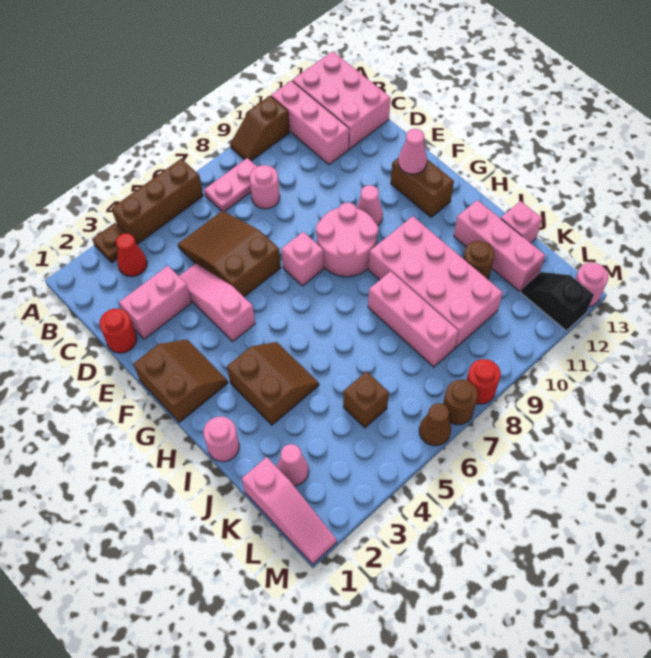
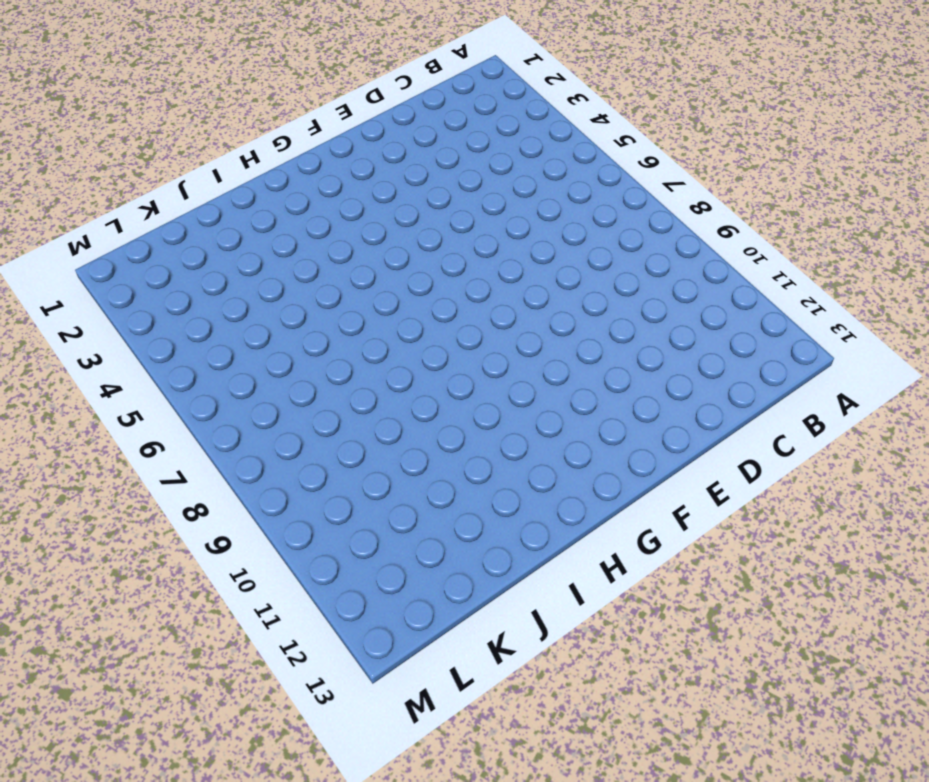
none -> brown plate A3 level 1
none -> brown brick A4:A6 level 1
none -> brown slope A9:A10 level 1 top 10
none -> pink brick A11:C11 level 1

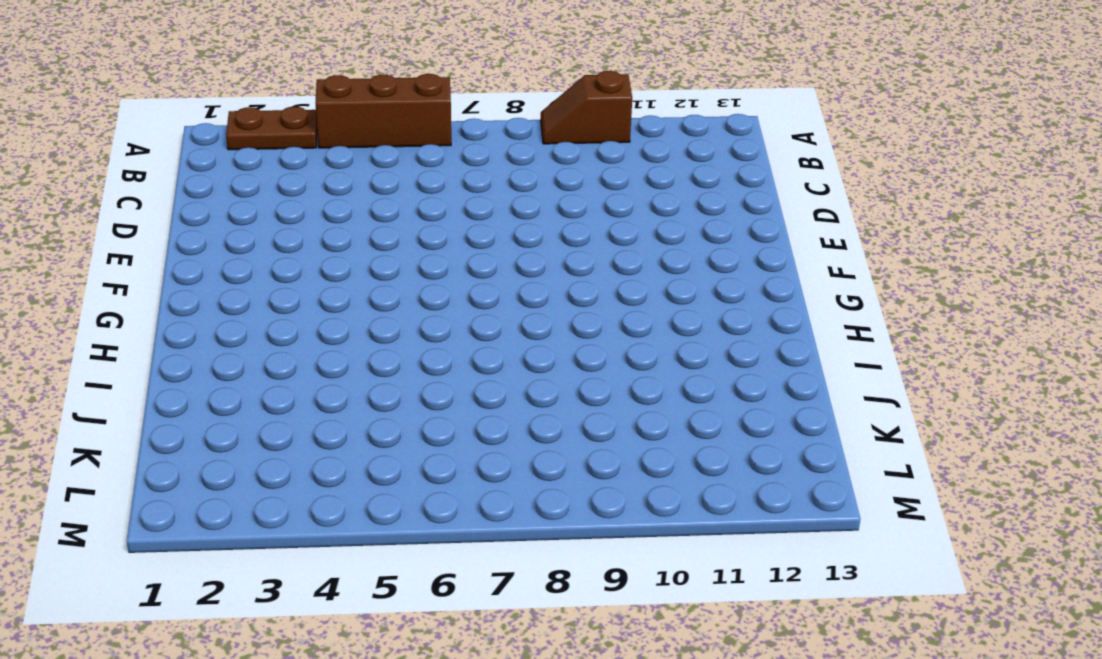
brown plate A2:A3 level 1 -> brown plate A3 level 1
none -> pink brick A11:C11 level 1
none -> pink brick A12:C13 level 1
none -> red cone B3 level 1
none -> pink plate B7:B8 level 1

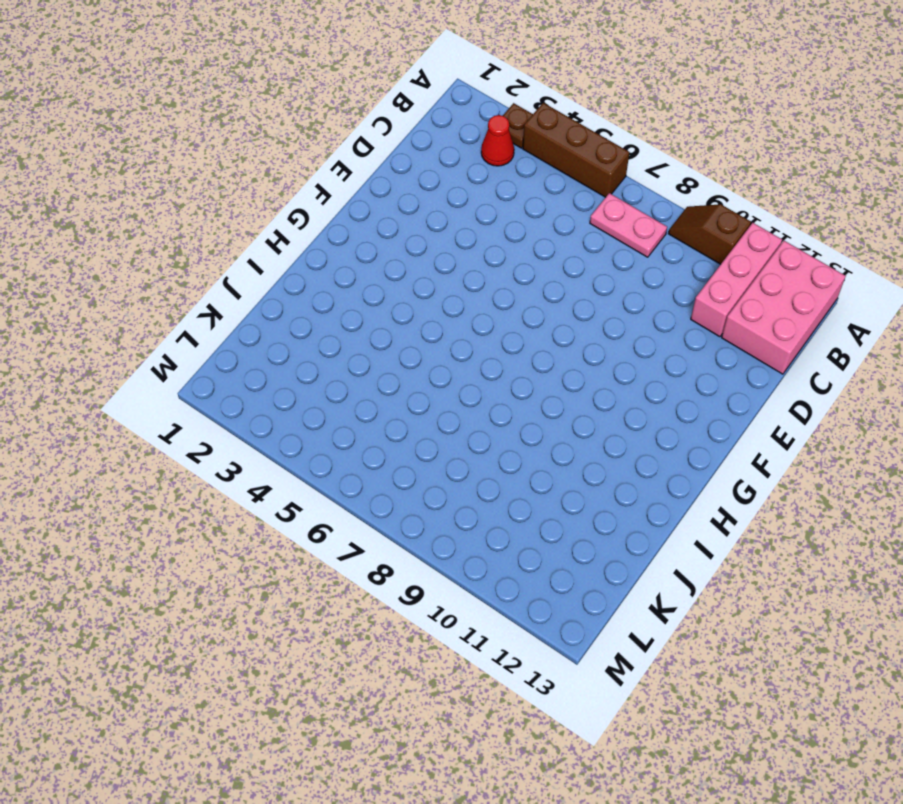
none -> brown slope C5:E6 level 1 top E
none -> pink round brick C8 level 1
none -> red round brick D1 level 1
none -> pink brick D2:D3 level 1

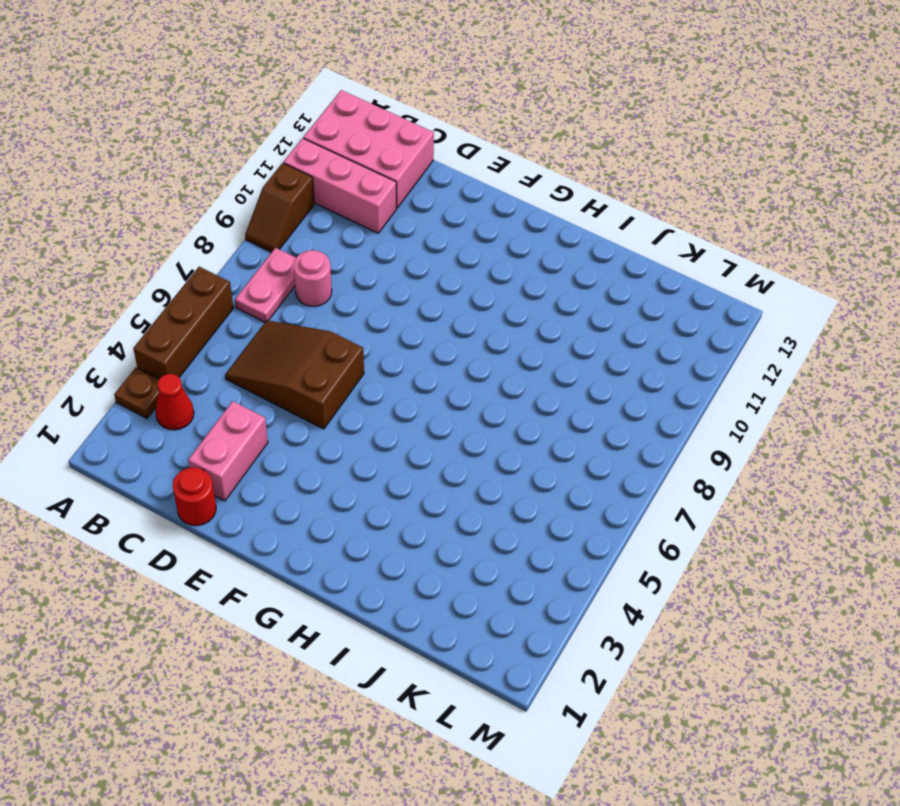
none -> pink slope D4:F4 level 1 top F
none -> brown slope F1:G2 level 1 top 1
none -> pink brick F7 level 1
none -> pink round brick F8:G9 level 1

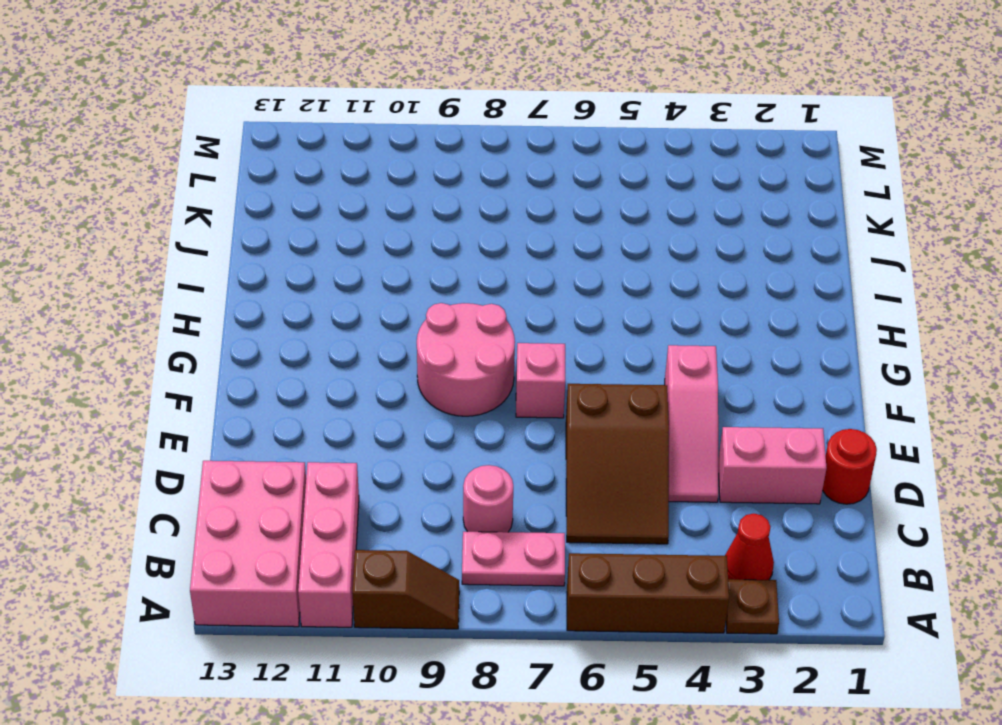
none -> brown slope F1:G2 level 1 top 1
none -> pink cone F10 level 1
none -> brown brick F12:G12 level 1
none -> brown slope H3:I4 level 1 top 3

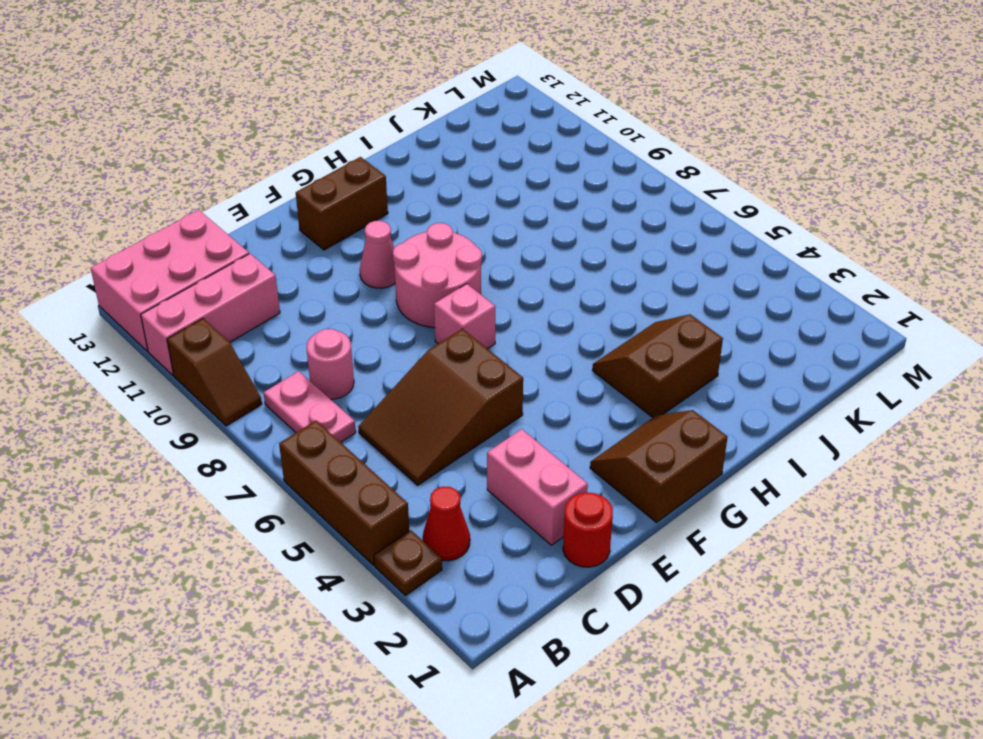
none -> pink slope D4:F4 level 1 top F
none -> pink brick H9:K10 level 1
none -> pink round brick I1 level 1
none -> pink brick I8:K8 level 1

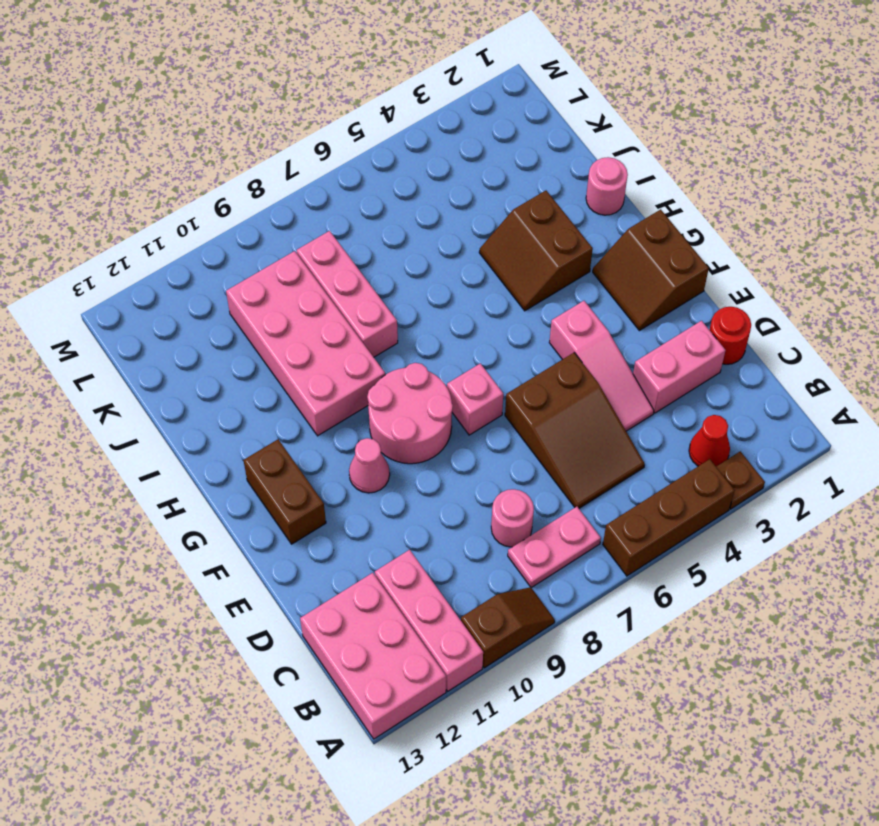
none -> pink brick I12:K12 level 1
none -> brown round brick J11 level 1
none -> pink brick J13 level 1
none -> pink slope K1:M1 level 1 top K

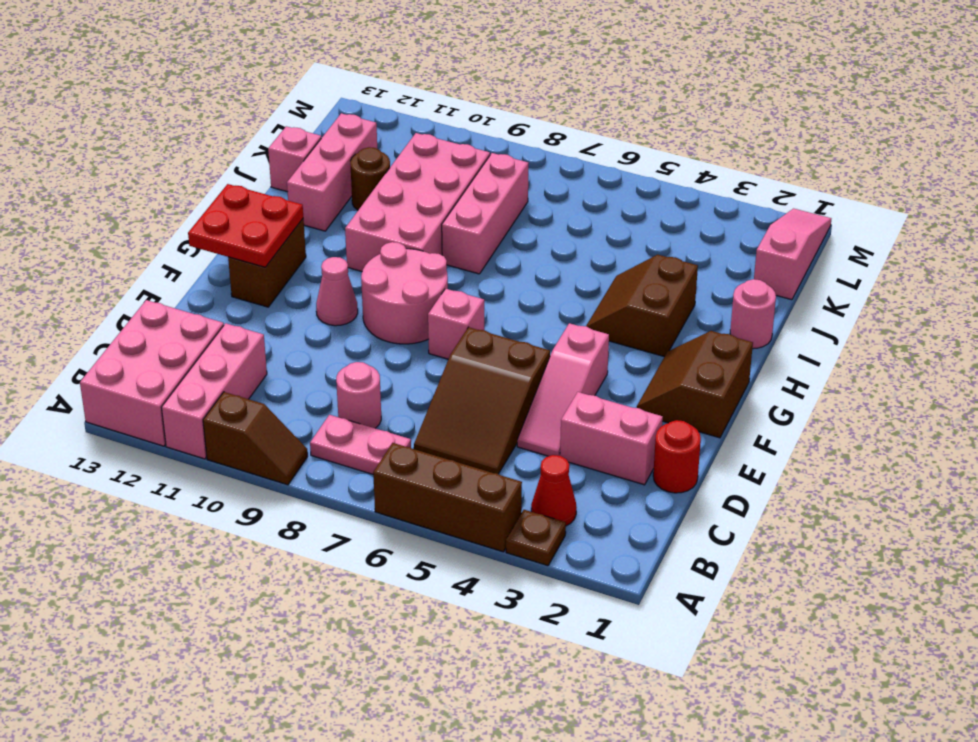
red plate F12:G13 level 2 -> pink cone F12 level 2
none -> pink cone K2 level 1
none -> brown brick K5 level 1
none -> black slope L12:M12 level 1 top M
none -> brown cone M6 level 1

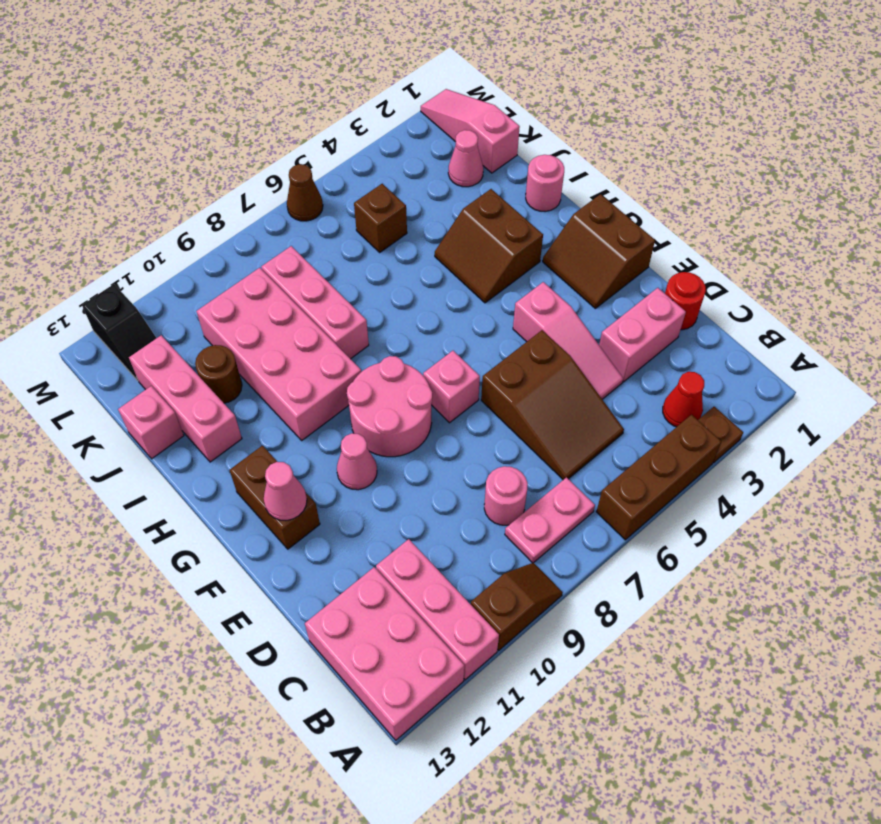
none -> brown round brick M7 level 1
none -> red round brick M8 level 1
none -> pink round brick M13 level 1

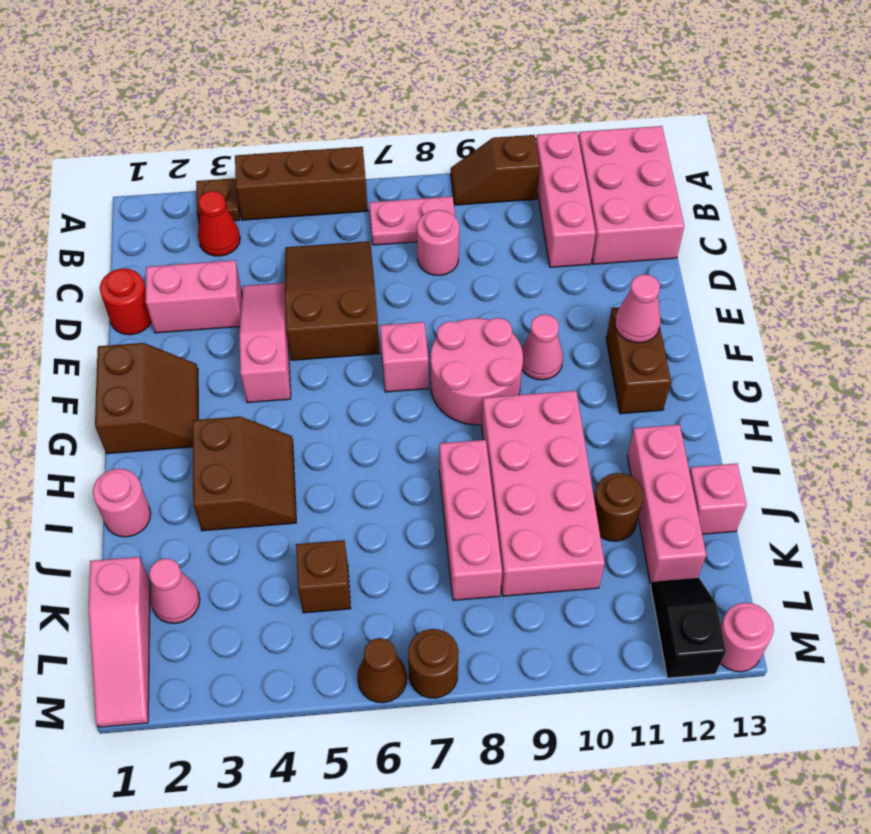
none -> red round brick M8 level 1

